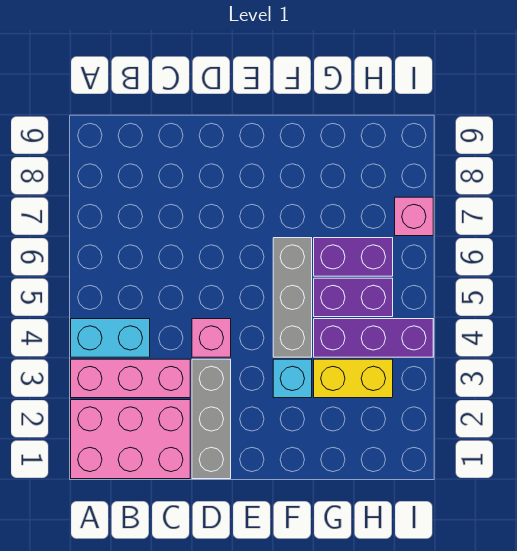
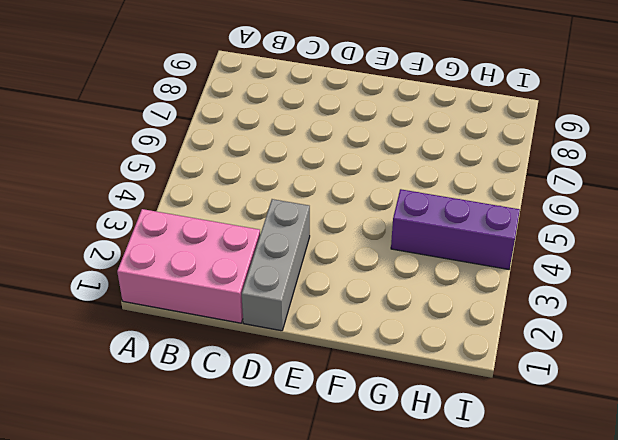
none -> pink brick A3:C3 level 1
none -> cyan brick A4:B4 level 1
none -> pink brick D4 level 1

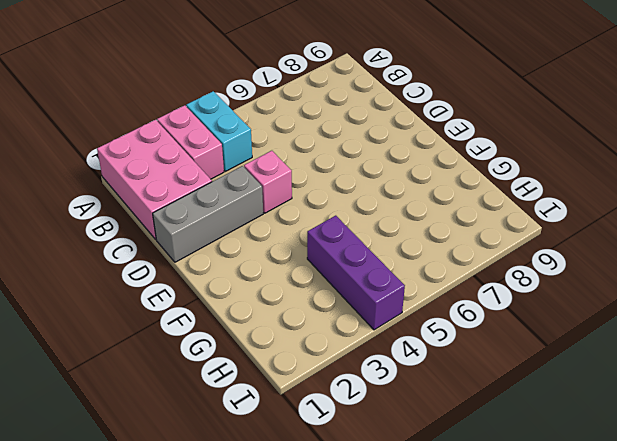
pink brick A3:B3 level 1 -> pink brick A3:C3 level 1
none -> cyan brick F3 level 1
none -> grey brick F4:F6 level 1
none -> yellow brick G3:H3 level 1

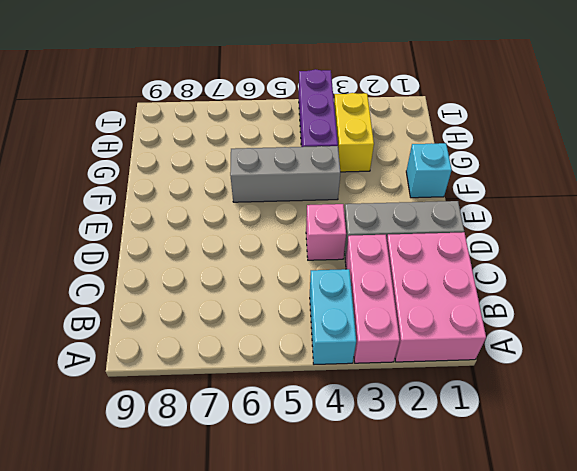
cyan brick F1 level 1 -> cyan brick F3 level 1
none -> purple brick G5:H5 level 1
none -> purple brick G6:H6 level 1
none -> pink brick I7 level 1

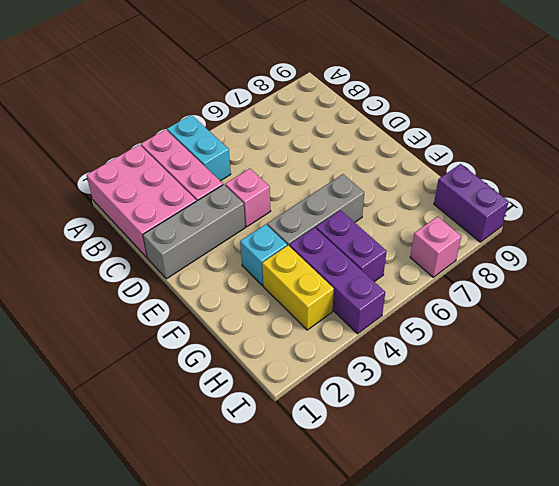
purple brick H9:I9 level 1 -> purple brick G6:H6 level 1

